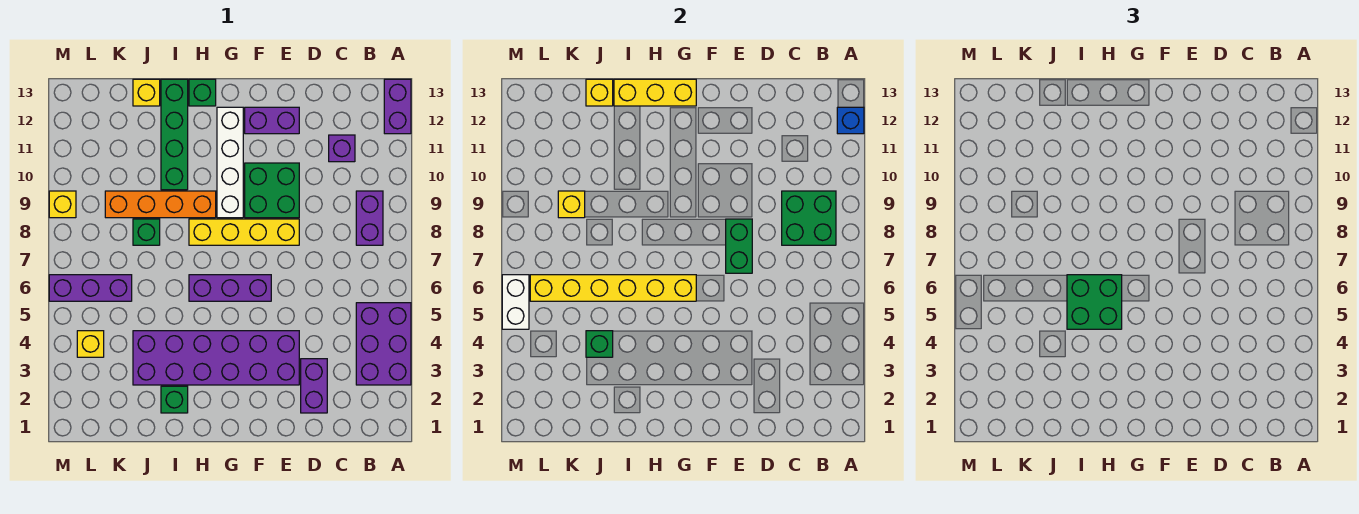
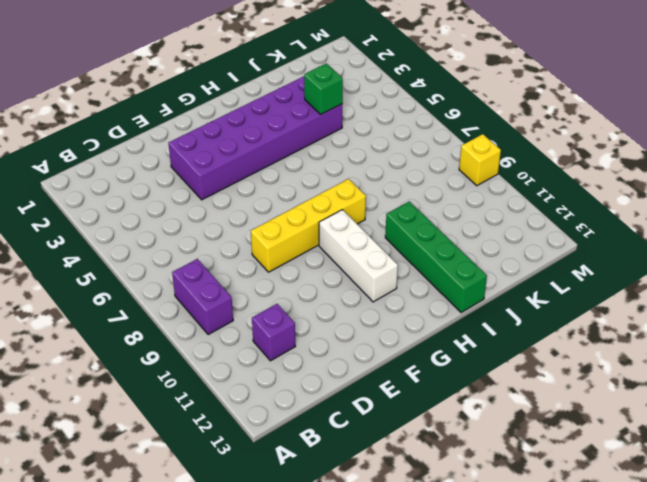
white brick G9:G11 level 1 -> white brick G9:G12 level 1
none -> purple brick A3:B5 level 1
none -> purple brick A12:A13 level 1
none -> purple brick D2:D3 level 1
none -> green brick E9:F10 level 1

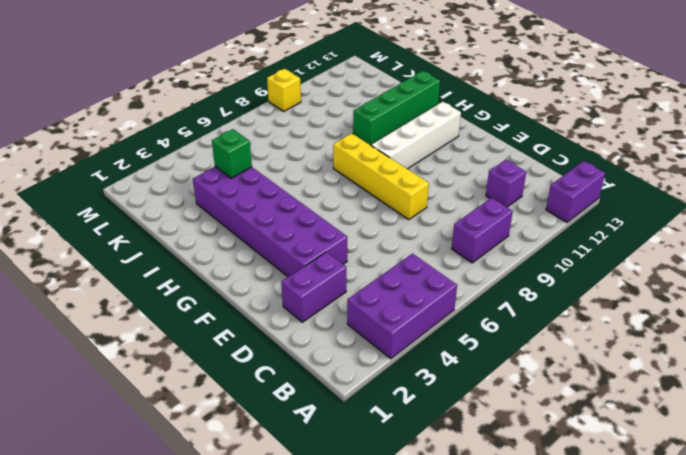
none -> green brick E9:F10 level 1
none -> purple brick E12:F12 level 1
none -> purple brick F6:H6 level 1
none -> orange brick H9:K9 level 1

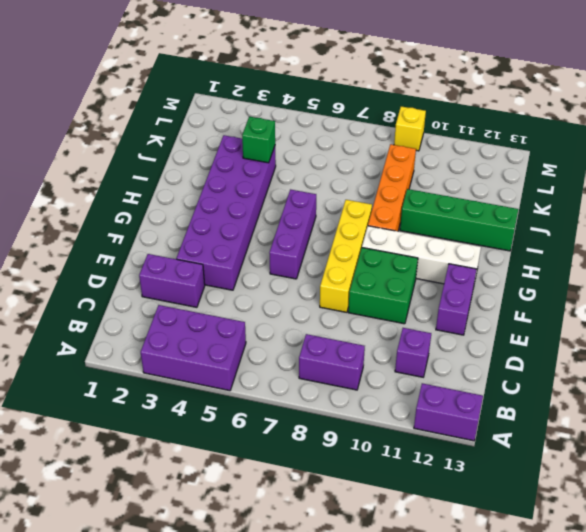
none -> green brick H13 level 1
none -> green brick I2 level 1
none -> green brick J8 level 1
none -> yellow brick J13 level 1

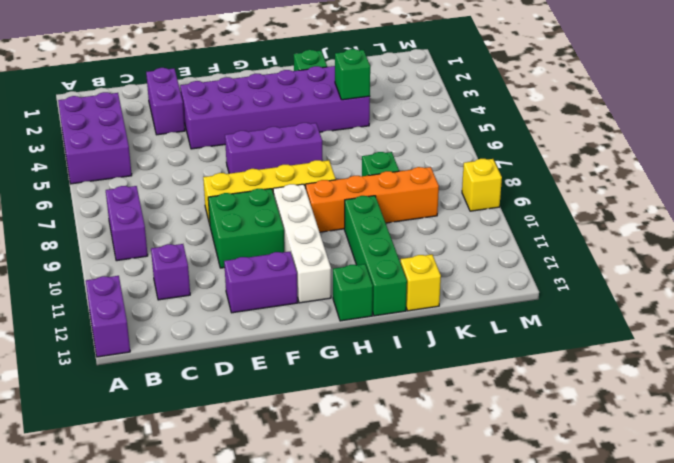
none -> purple brick K6:M6 level 1
none -> yellow brick L4 level 1
none -> blue brick A12 level 2
none -> green brick B8:C9 level 2

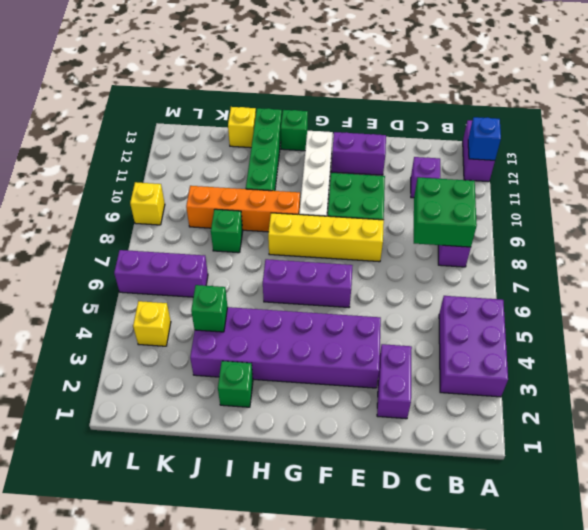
none -> green brick E7:E8 level 2
none -> yellow brick G6:L6 level 2
none -> yellow brick G13:I13 level 2
none -> yellow brick J13 level 2

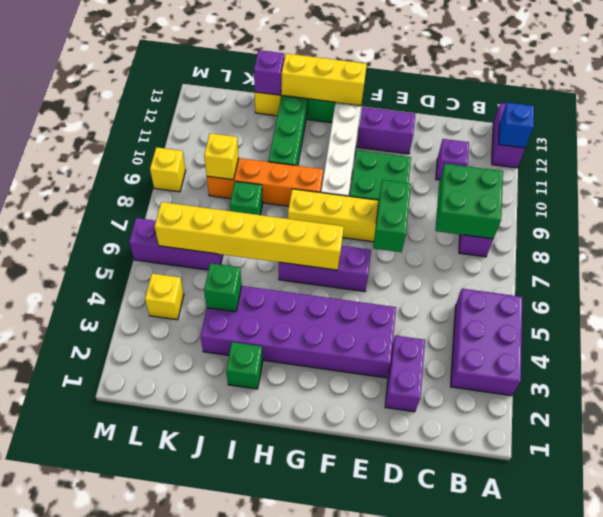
purple brick J13 level 2 -> yellow brick J13 level 2
none -> white brick M5:M6 level 2
none -> green brick H5:I6 level 3

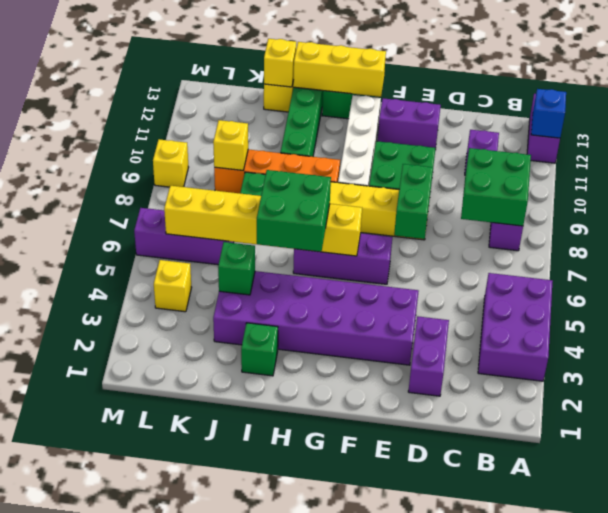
none -> white brick M5:M6 level 2

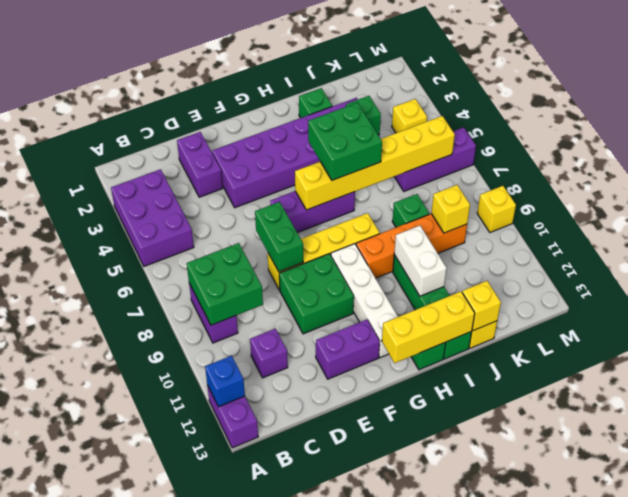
white brick I10:I11 level 2 -> white brick M5:M6 level 2

